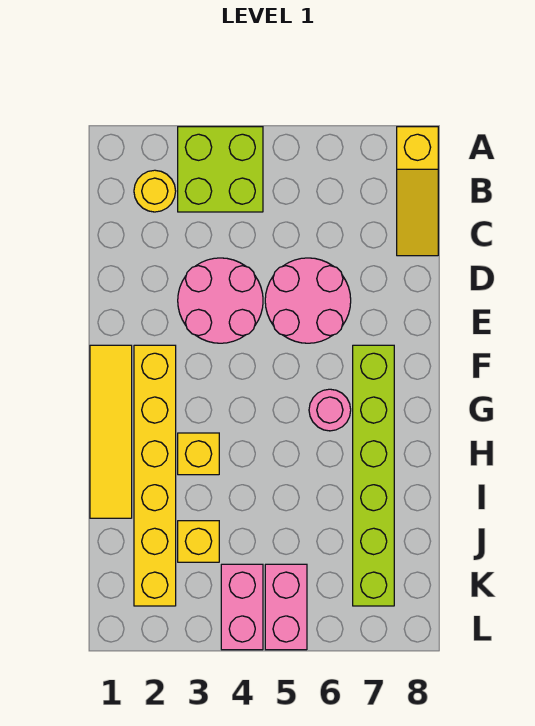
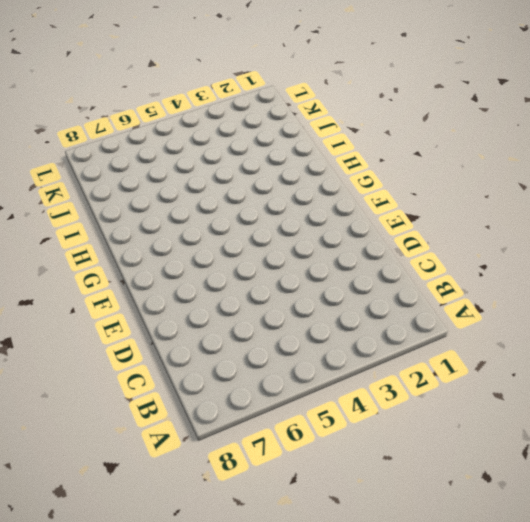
none -> lime brick A3:B4 level 1
none -> yellow slope A8:C8 level 1 top A
none -> yellow round brick B2 level 1

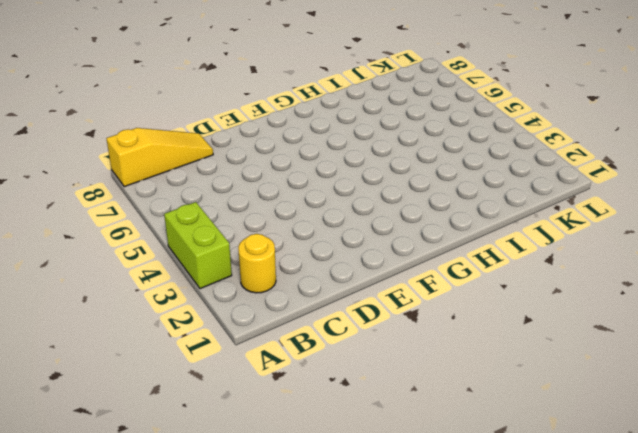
lime brick A3:A4 level 1 -> lime brick A3:B4 level 1
none -> pink round brick D3:E4 level 1
none -> pink round brick D5:E6 level 1
none -> yellow tile F1:I1 level 1

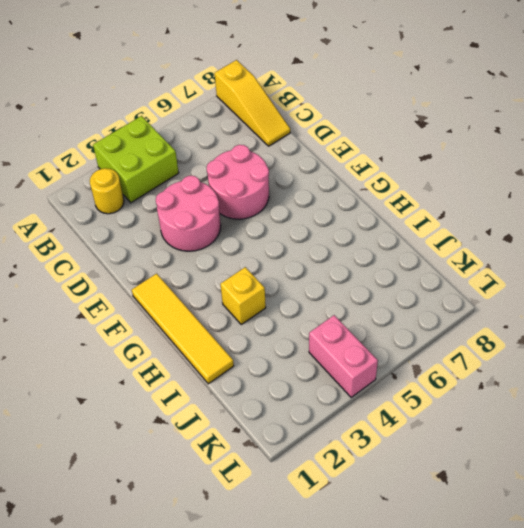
none -> yellow brick F2:K2 level 1
none -> lime brick F7:K7 level 1
none -> pink round brick G6 level 1

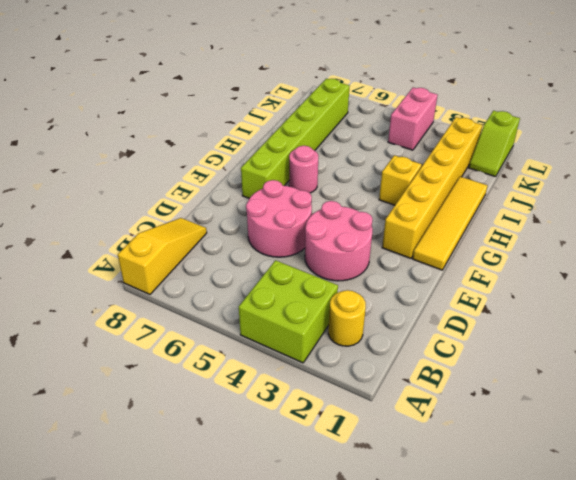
lime slope K1:L1 level 1 top L -> none
none -> yellow brick J3 level 1
none -> pink brick K5:L5 level 1

